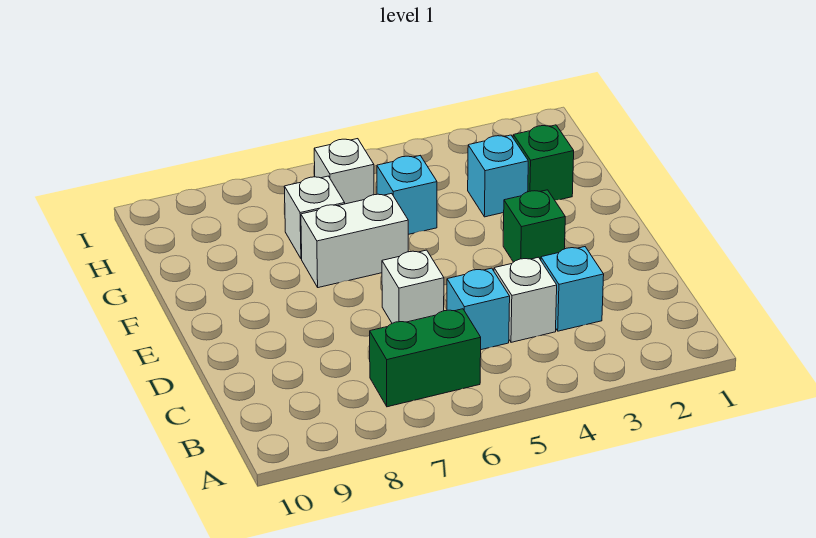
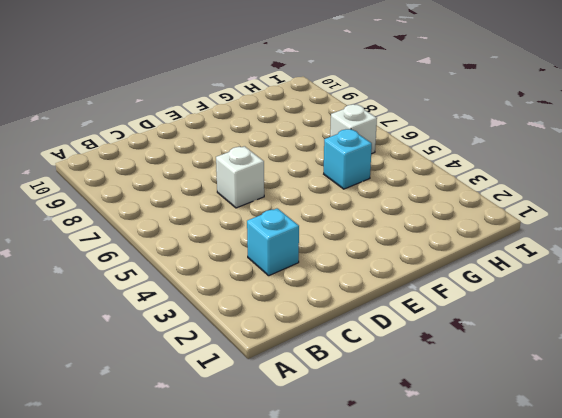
none -> green brick B6:B7 level 1
none -> white brick C4 level 1
none -> cyan brick C5 level 1

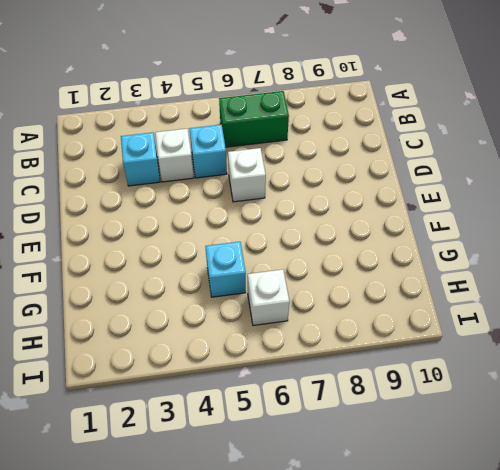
none -> green brick E3 level 1
none -> white brick F6:F7 level 1
none -> green brick G2 level 1

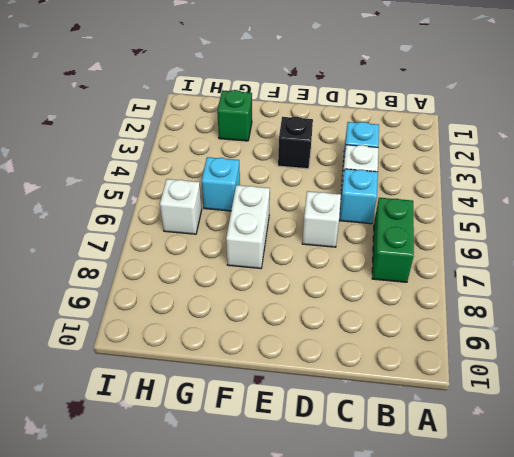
black brick E3 level 1 -> green brick E3 level 1
none -> cyan brick G3 level 1
none -> white brick G7 level 1

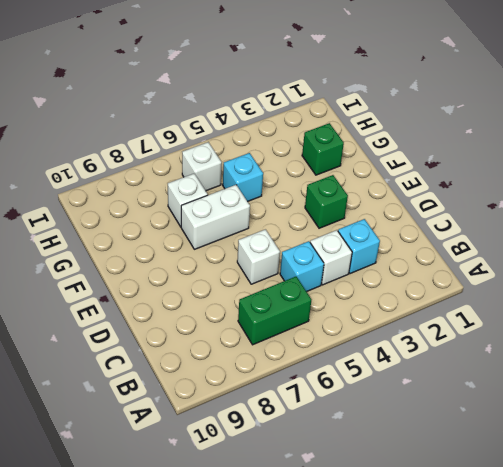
none -> cyan brick G3 level 1

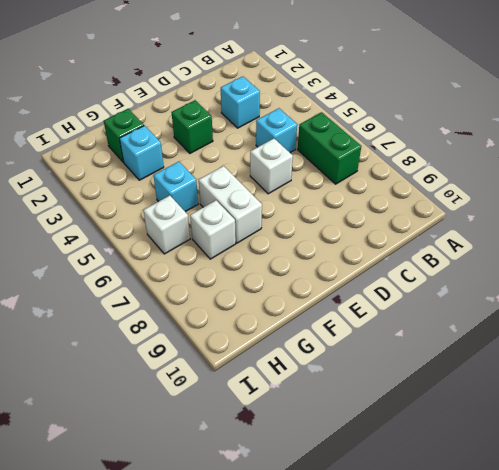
none -> white brick C4 level 1

